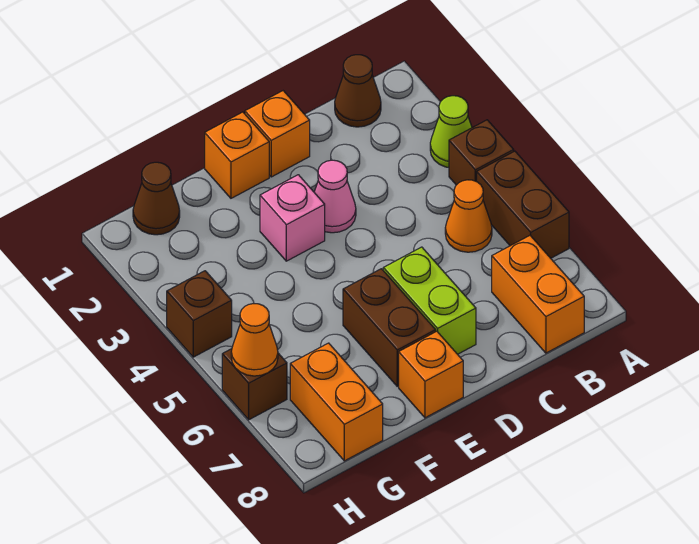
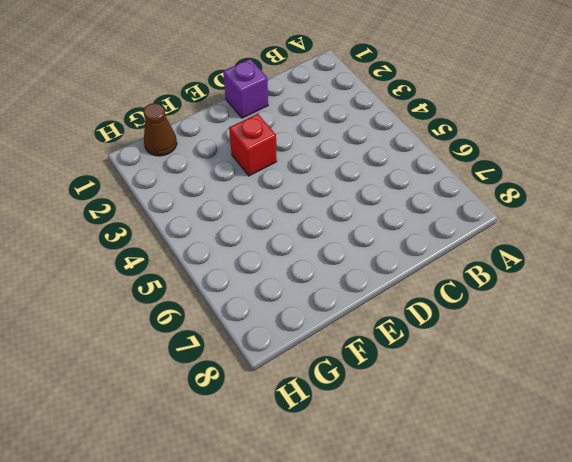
purple brick D1 level 1 -> orange brick D1 level 1
red brick E3 level 1 -> pink brick E3 level 1
none -> lime cone A3 level 1
none -> brown brick A4 level 1
none -> brown brick A5:A6 level 1

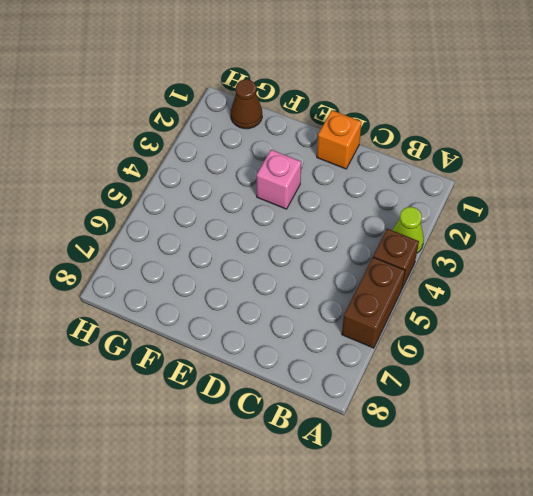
none -> brown cone B1 level 1
none -> orange cone B5 level 1
none -> orange brick B7:B8 level 1

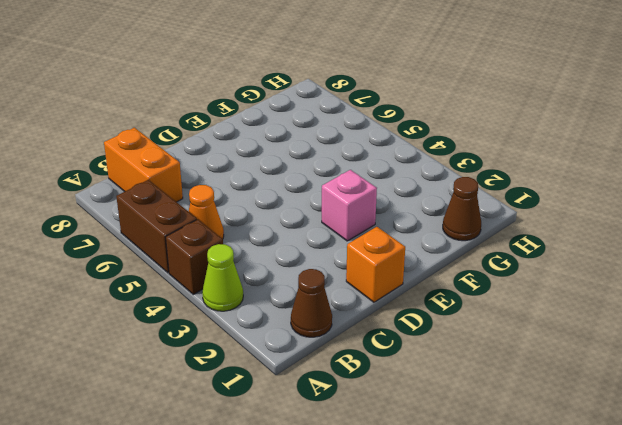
none -> pink cone D3 level 1
none -> lime brick D6:D7 level 1
none -> orange brick E1 level 1

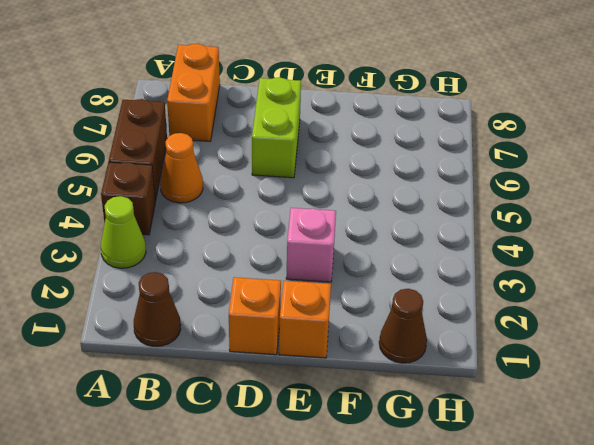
none -> pink cone D3 level 1
none -> brown brick E6:E7 level 1
none -> orange brick E8 level 1

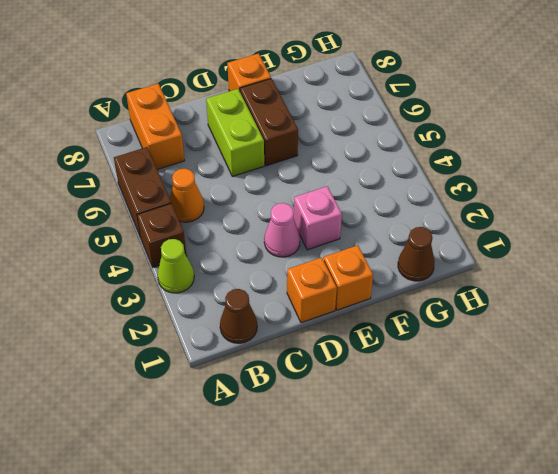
none -> orange brick G7:G8 level 1
none -> brown brick H4 level 1
none -> brown brick H6 level 1

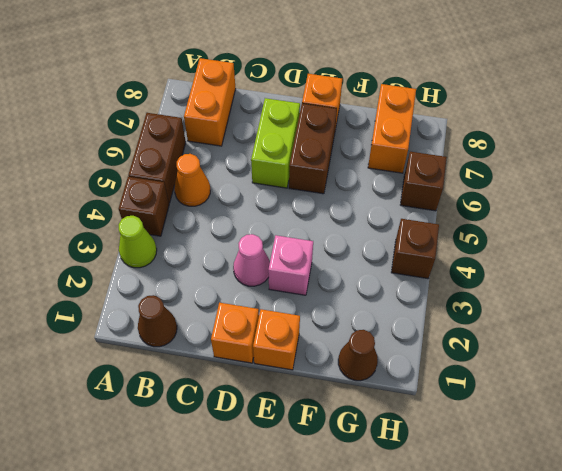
none -> orange cone H6 level 2

